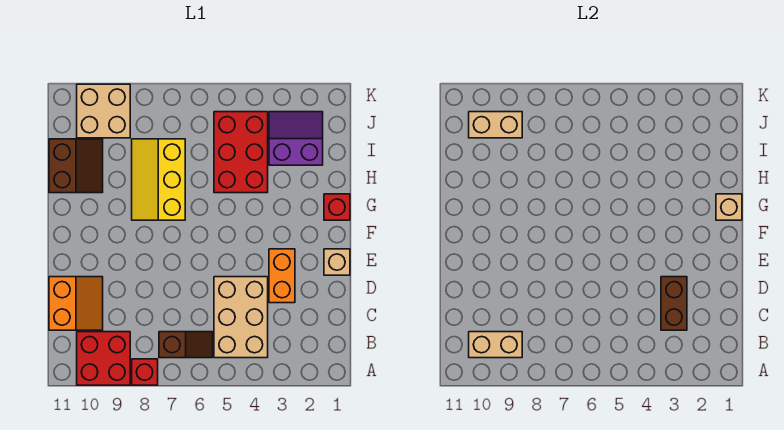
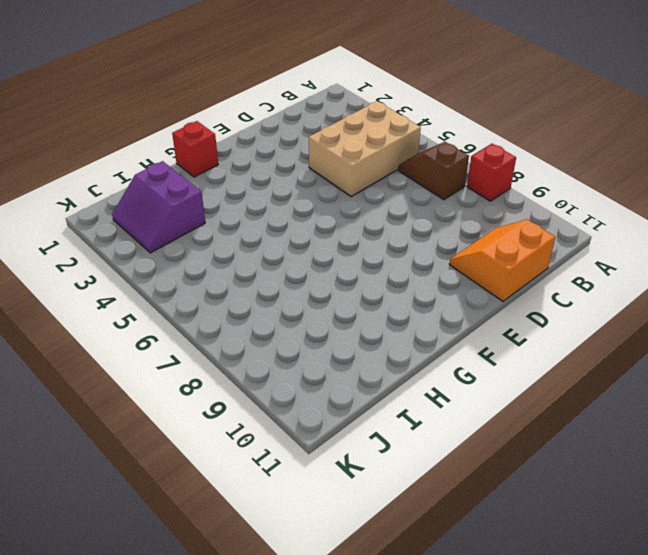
none -> red brick A9:B10 level 1
none -> orange brick D3:E3 level 1
none -> tan brick E1 level 1

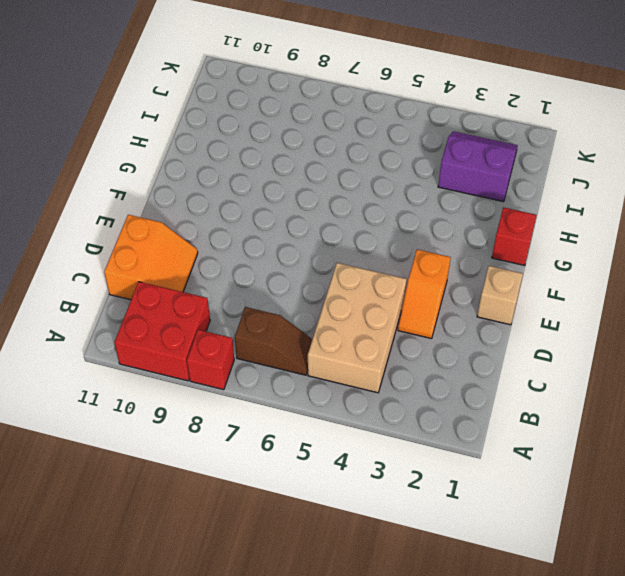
orange slope D3:E3 level 1 top E -> orange brick D3:E3 level 1
none -> yellow slope G7:I8 level 1 top 7
none -> red brick H4:J5 level 1
none -> brown slope H10:I11 level 1 top 11

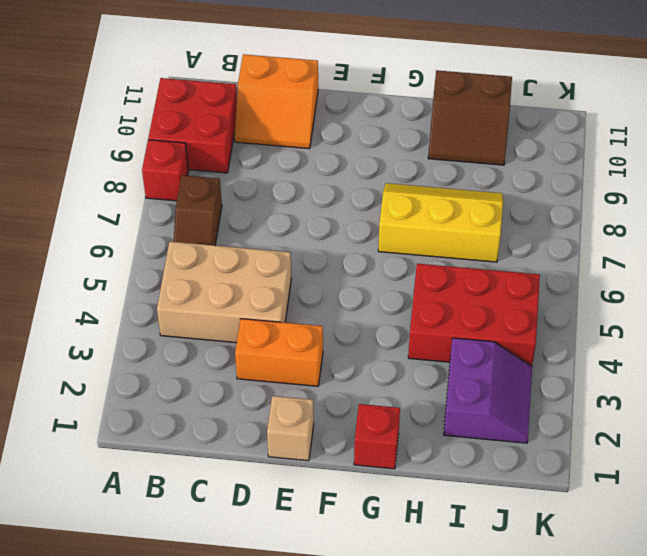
none -> tan brick J9:K10 level 1
none -> tan brick B9:B10 level 2
none -> brown brick C3:D3 level 2

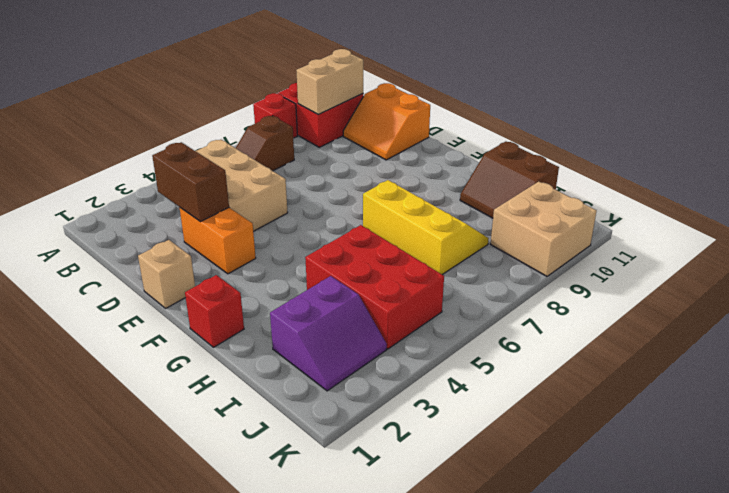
none -> tan brick G1 level 2
none -> tan brick J9:J10 level 2

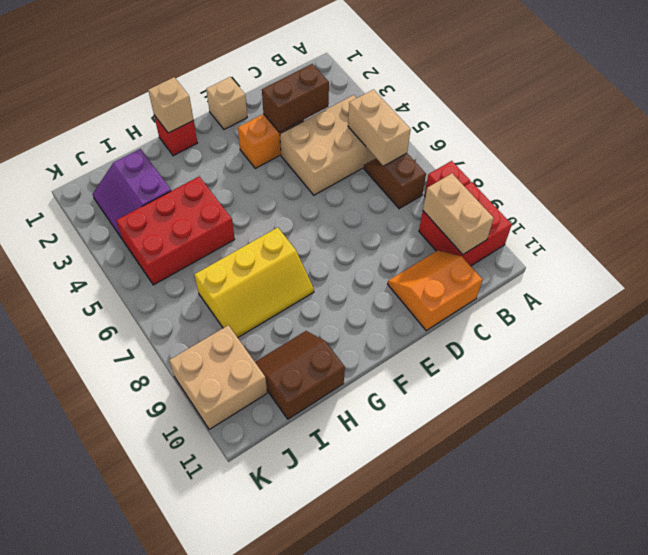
tan brick B5:B6 level 2 -> tan brick J9:J10 level 2

